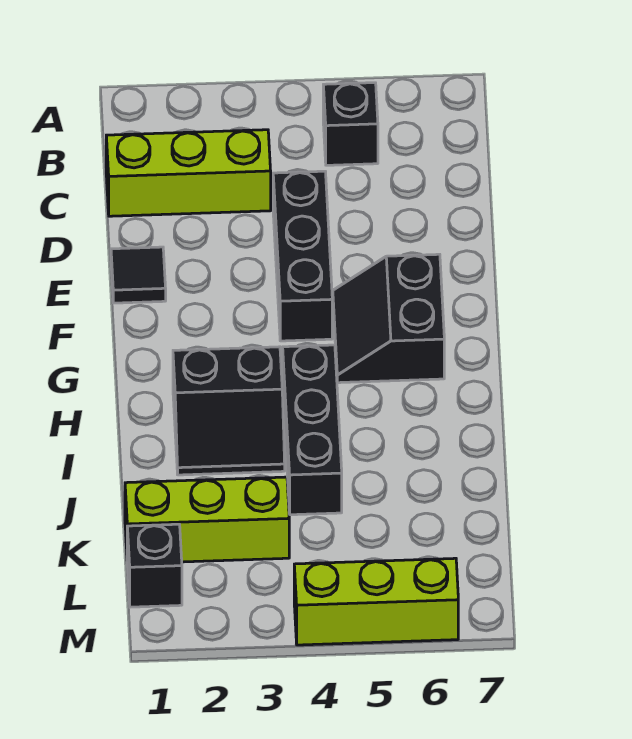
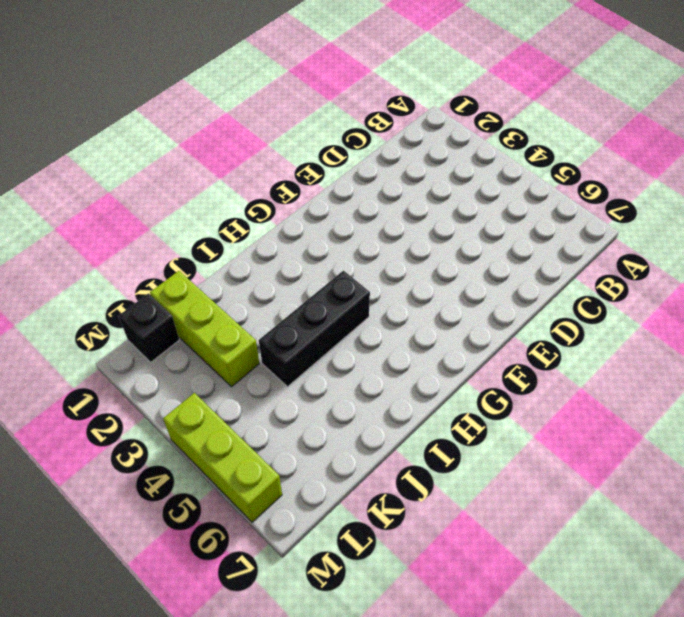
none -> black brick B5 level 1
none -> lime brick C1:C3 level 1

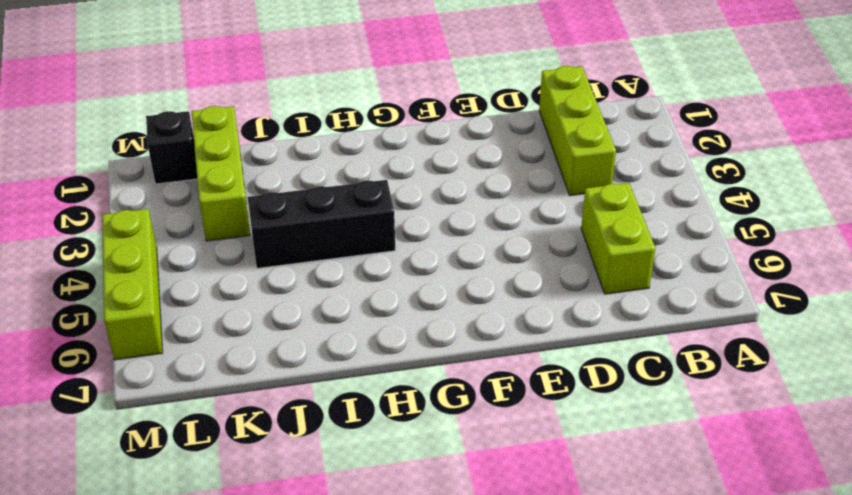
lime brick C5:C6 level 1 -> none
none -> black brick B5 level 1
none -> black brick D4:F4 level 1

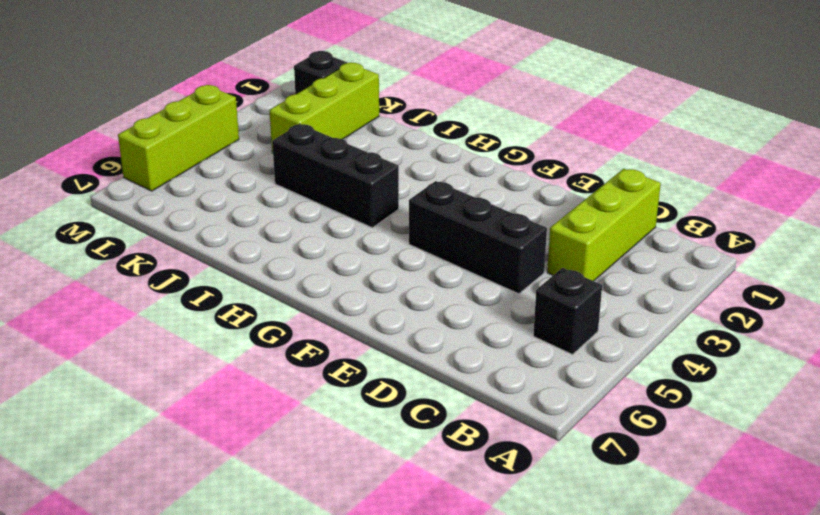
none -> black tile E1 level 1
none -> black slope F5:G6 level 1 top 6

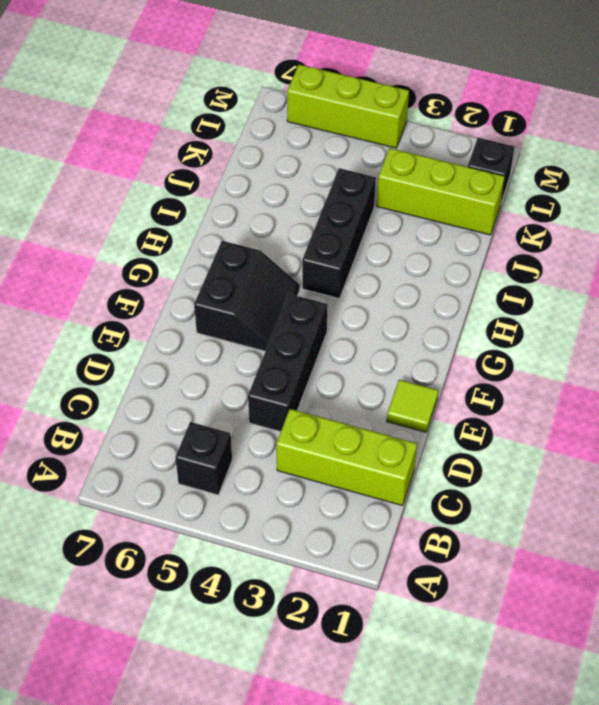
lime tile E1 level 1 -> black tile E1 level 1
none -> black slope H2:I3 level 1 top H

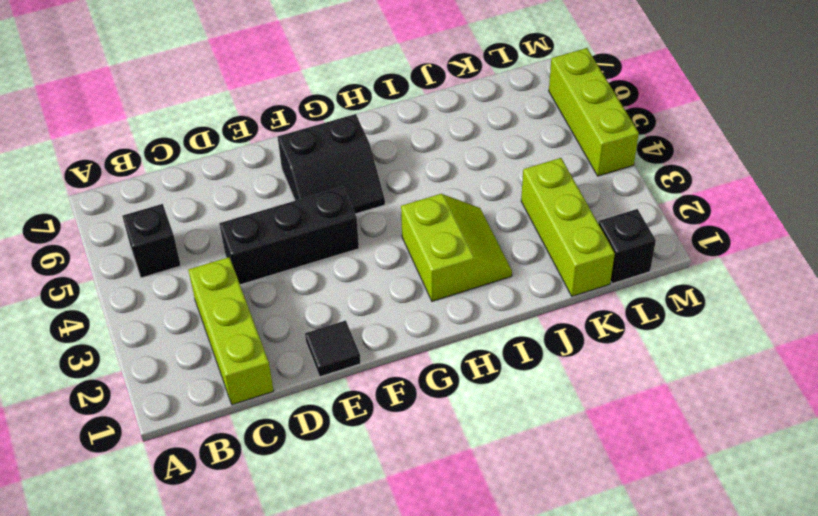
lime slope H2:I3 level 1 top H -> black slope H2:I3 level 1 top H
none -> black brick H4:J4 level 1

